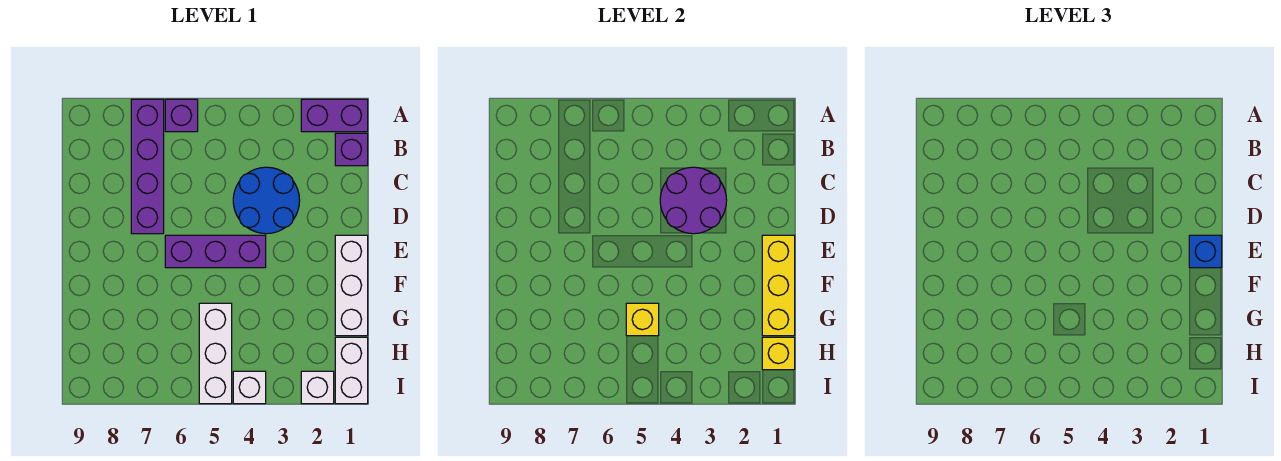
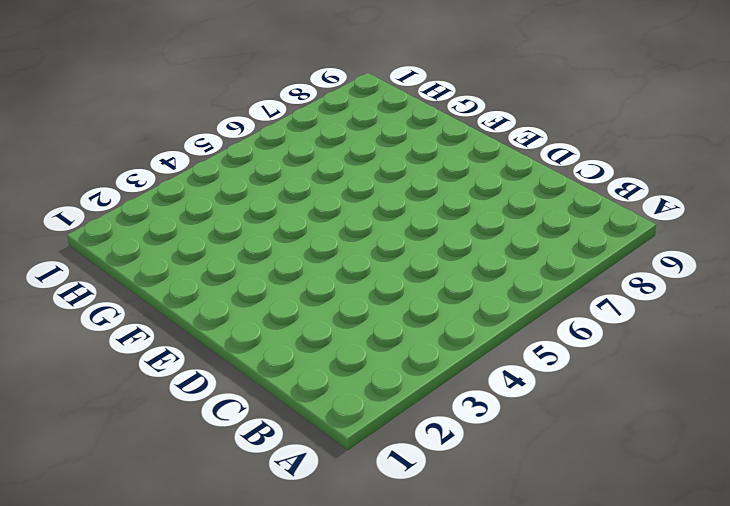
none -> purple brick A1:A2 level 1
none -> purple brick A6 level 1
none -> purple brick A7:D7 level 1

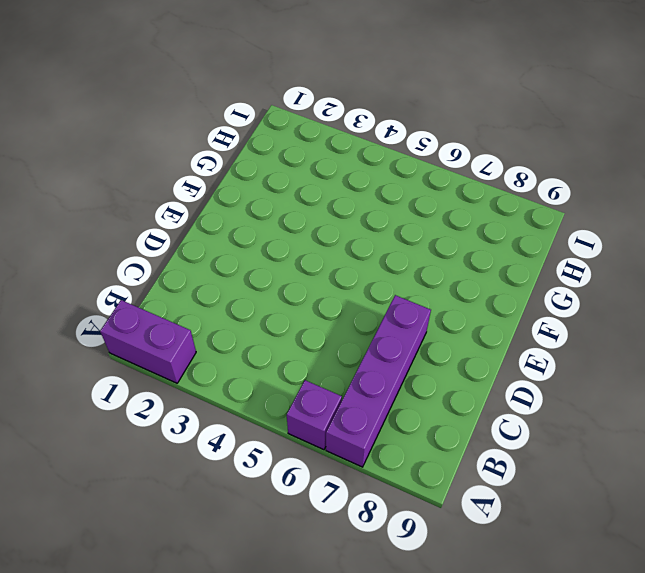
none -> purple brick B1 level 1
none -> blue round brick C3:D4 level 1
none -> white brick E1:G1 level 1

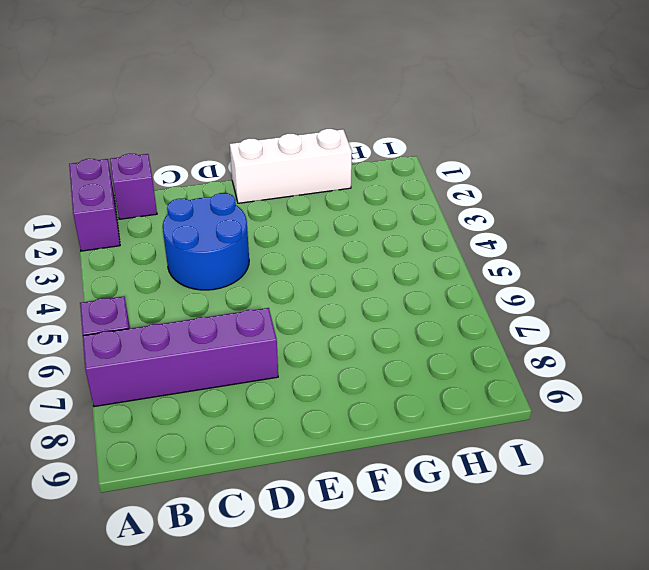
none -> purple brick E4:E6 level 1
none -> white brick G5:I5 level 1
none -> white brick H1:I1 level 1

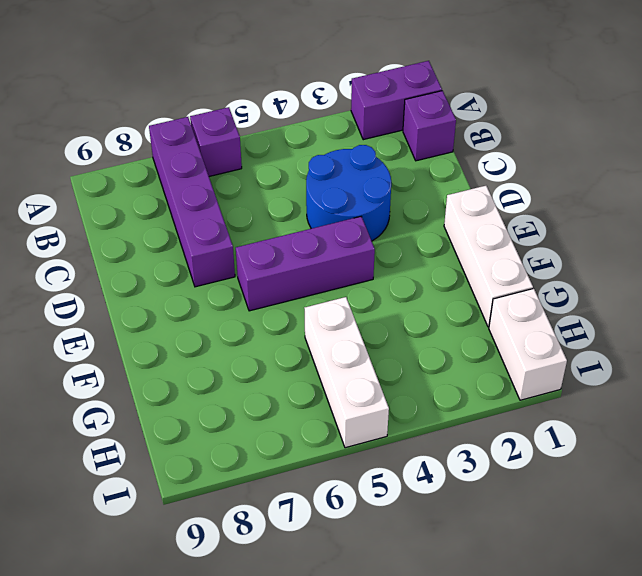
none -> white brick I2 level 1
none -> white brick I4 level 1
none -> purple round brick C3:D4 level 2

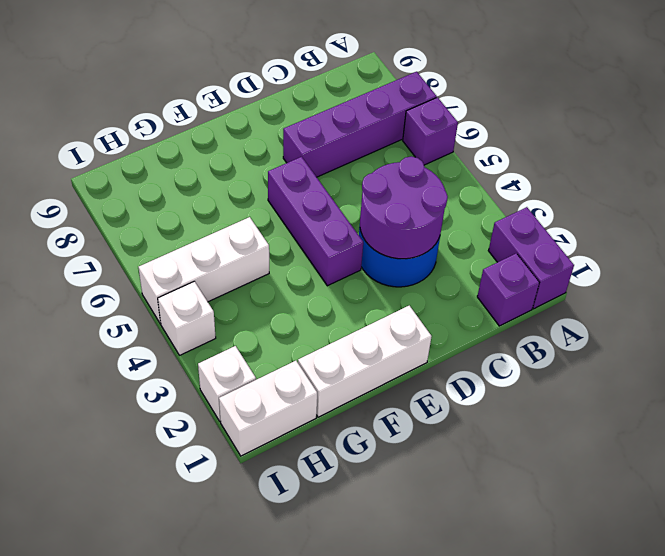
none -> yellow brick E1:G1 level 2
none -> yellow brick G5 level 2
none -> yellow brick H1 level 2

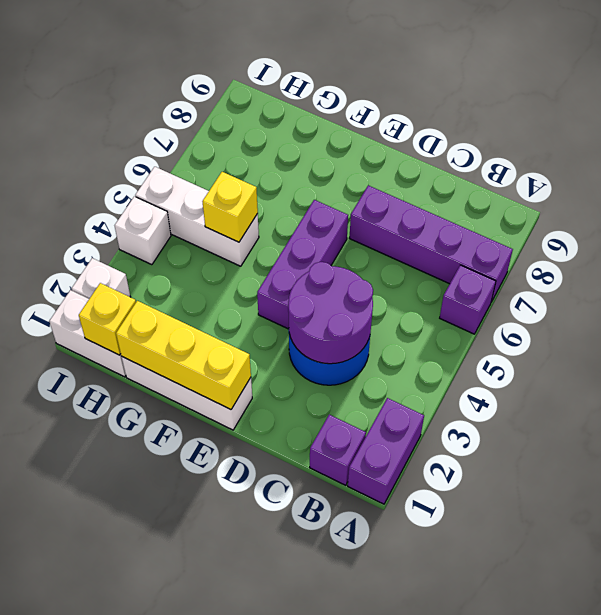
none -> blue brick E1 level 3

